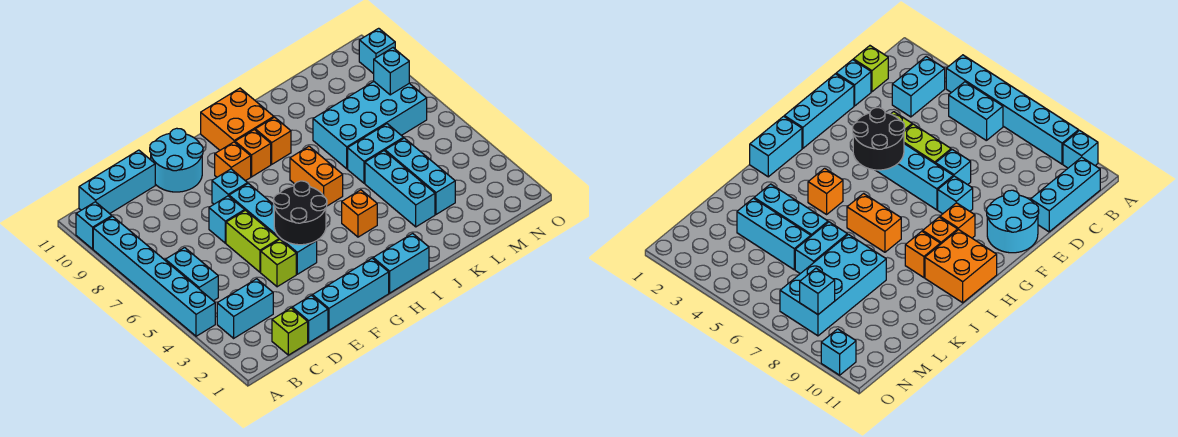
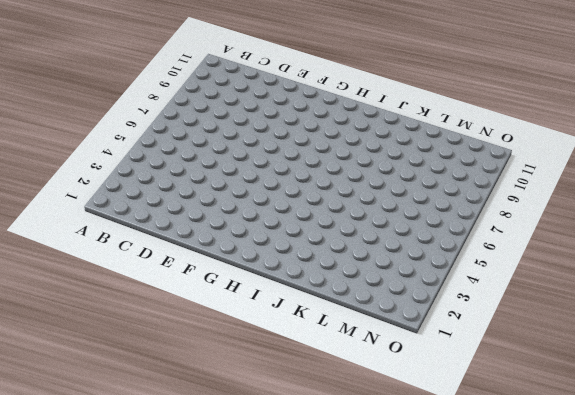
none -> cyan brick A4:A9 level 1
none -> cyan brick A10 level 1
none -> cyan brick B3:C3 level 1

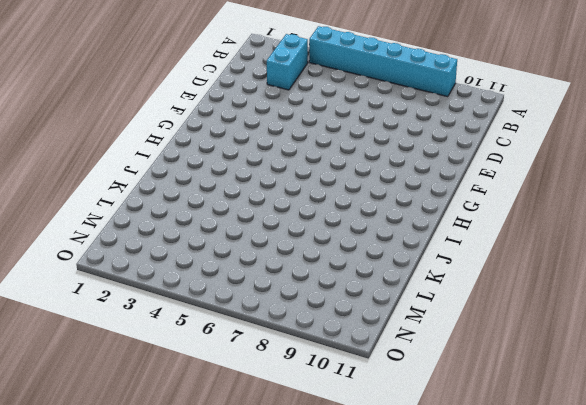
none -> cyan brick A10 level 1
none -> cyan brick B5:B6 level 1
none -> cyan brick B11:D11 level 1

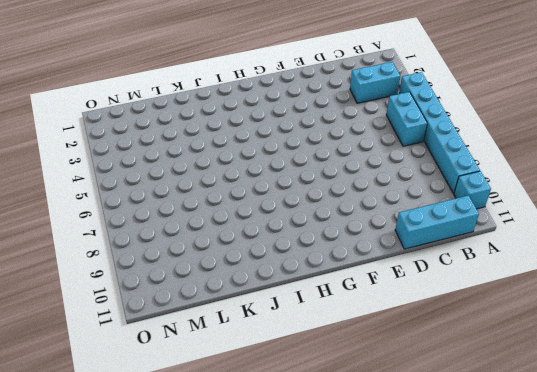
none -> lime brick C1 level 1
none -> cyan brick D1 level 1
none -> cyan brick E1:G1 level 1

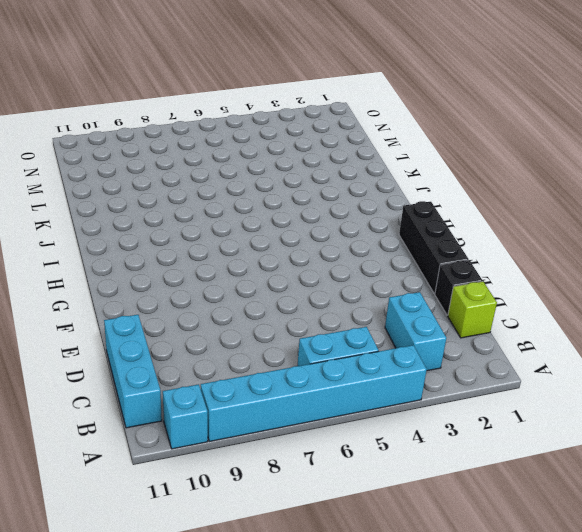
black brick D1 level 1 -> cyan brick D1 level 1
black brick E1:G1 level 1 -> cyan brick E1:G1 level 1
none -> lime brick E4 level 1
none -> lime brick E5:E6 level 1
none -> cyan brick E7 level 1

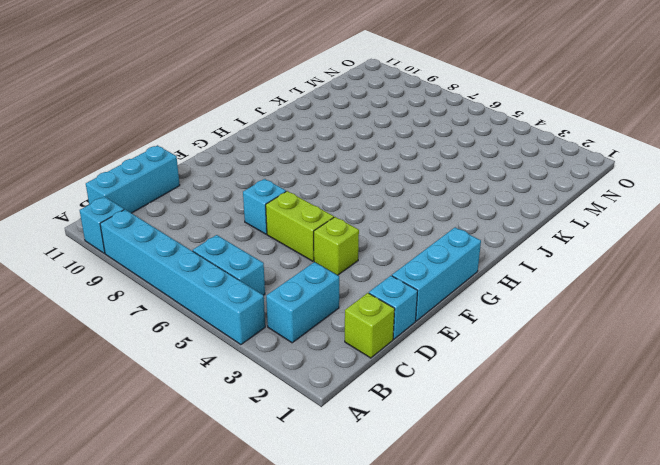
none -> cyan round brick E10:F11 level 1
none -> cyan brick F4:F7 level 1
none -> cyan brick F8 level 1

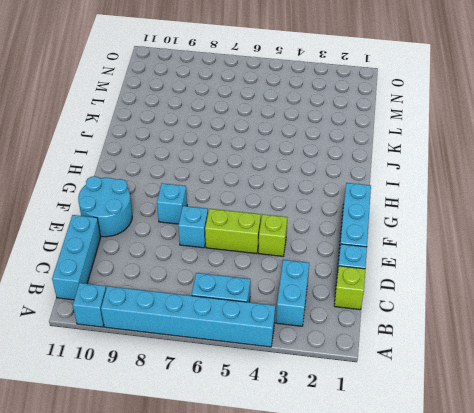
none -> cyan brick F4:F7 level 1
none -> orange brick G9 level 1
none -> cyan brick H1:I1 level 1

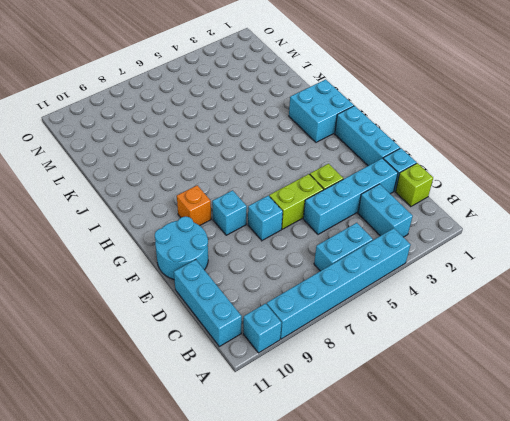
cyan brick D2:D5 level 1 -> cyan brick F4:F7 level 1
cyan brick H1:I2 level 1 -> cyan brick H1:I1 level 1
none -> orange brick H9 level 1
none -> orange brick H10:I11 level 1
none -> orange brick I4 level 1

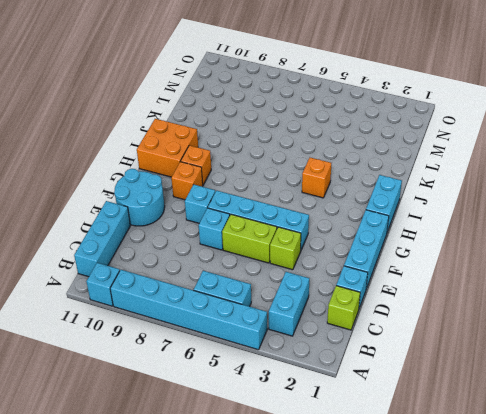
none -> orange brick I6:I7 level 1
none -> orange brick I9 level 1
none -> cyan brick K3:K5 level 1

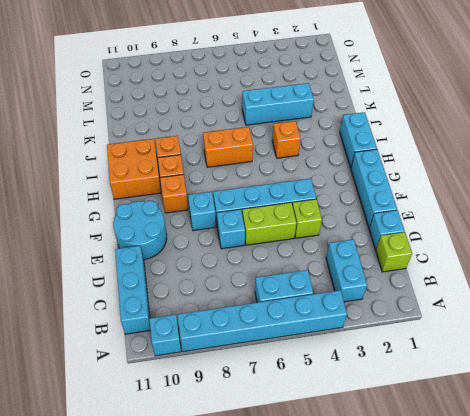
none -> cyan brick K6:L6 level 1
none -> cyan brick K7:N8 level 1
none -> cyan brick L3:L5 level 1

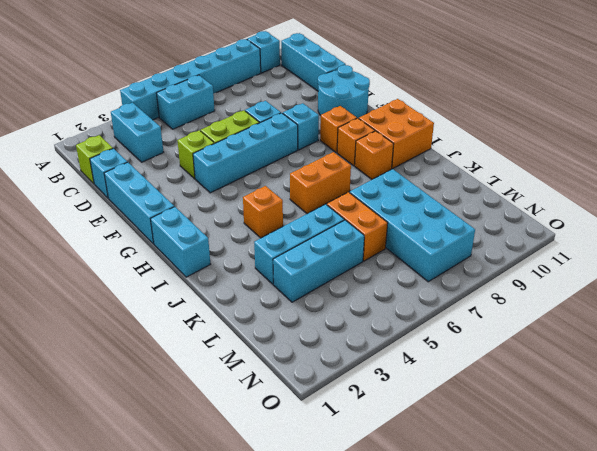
orange brick K6:L6 level 1 -> cyan brick K6:L6 level 1
none -> cyan brick O10 level 1
none -> black round brick F4:G5 level 2
none -> cyan brick N8 level 2

